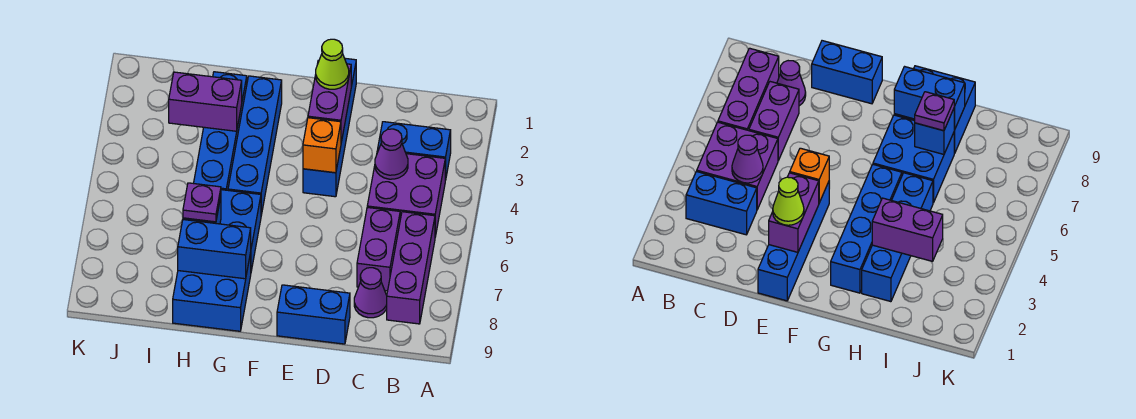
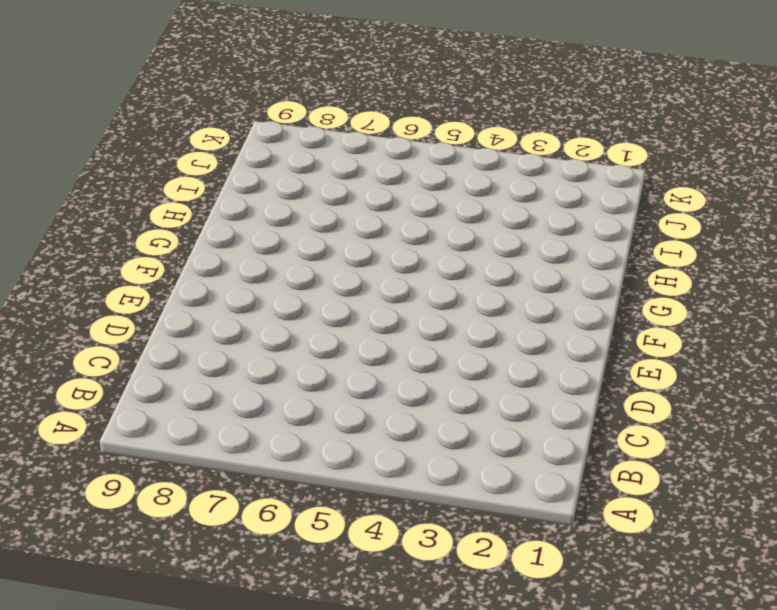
none -> blue brick B3:C3 level 1
none -> purple brick B4:C5 level 1
none -> purple brick B6:B8 level 1

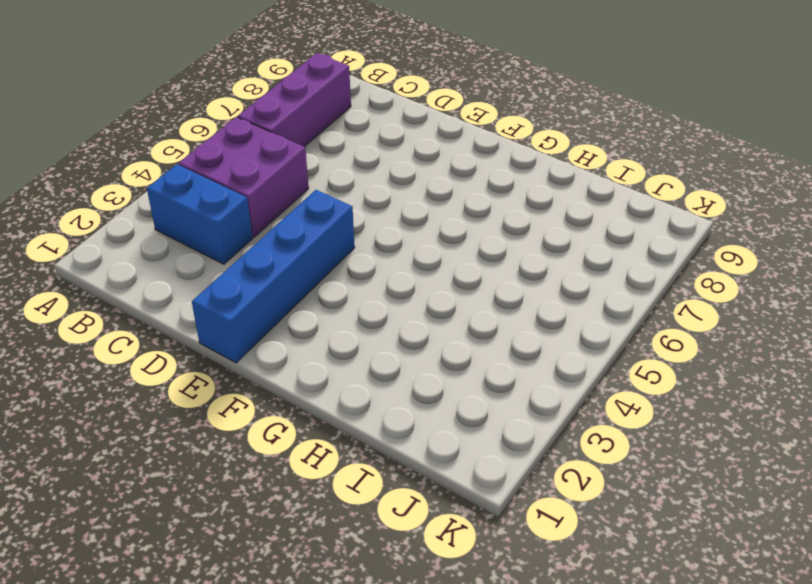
none -> purple brick C6:C7 level 1
none -> purple cone C8 level 1
none -> blue brick D9:E9 level 1

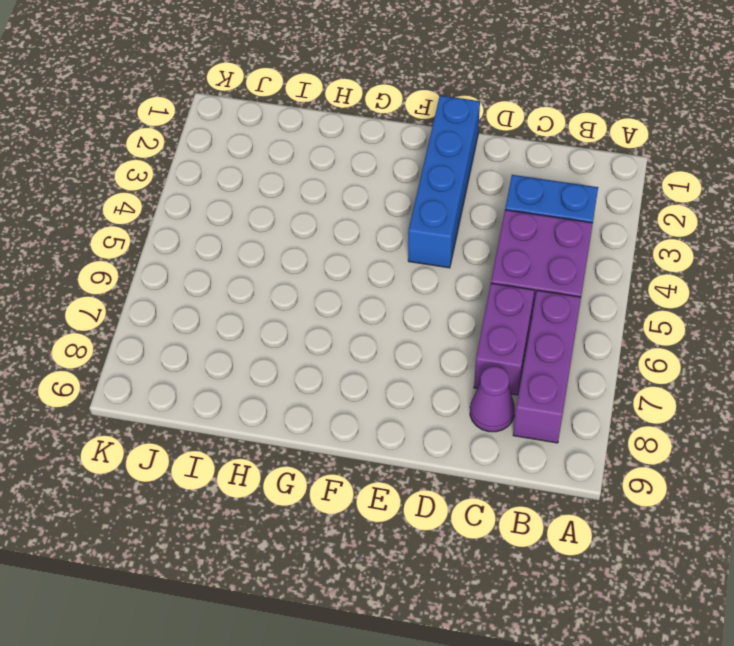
none -> blue brick D9:E9 level 1
none -> blue brick G2:G5 level 1
none -> blue brick G6:H7 level 1

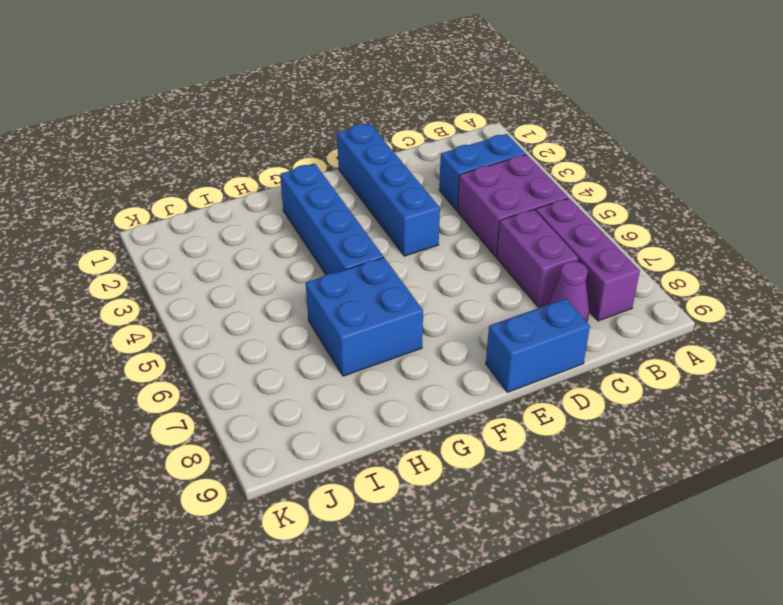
none -> blue brick G8:H9 level 1
none -> blue brick H2:H5 level 1
none -> purple cone C4 level 2

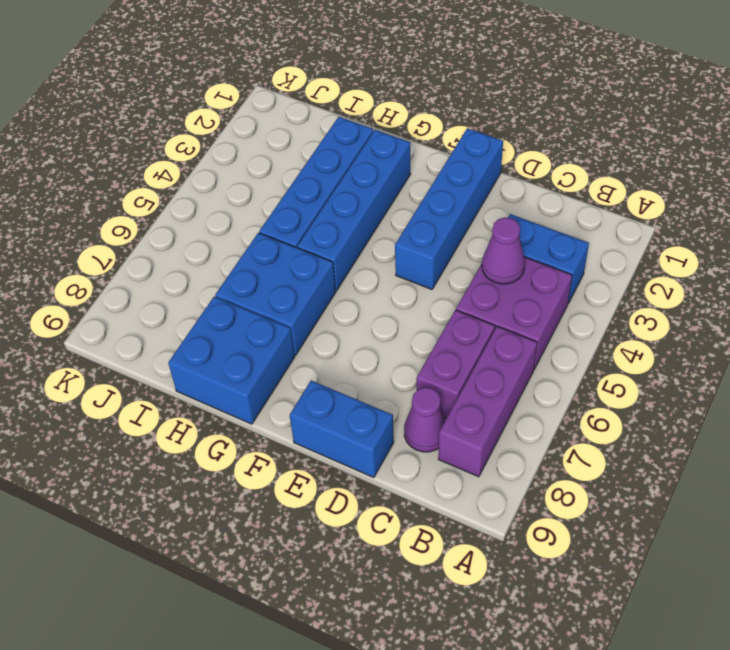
none -> purple brick E2:E3 level 2
none -> orange brick E4 level 2
none -> blue brick G8:H8 level 2

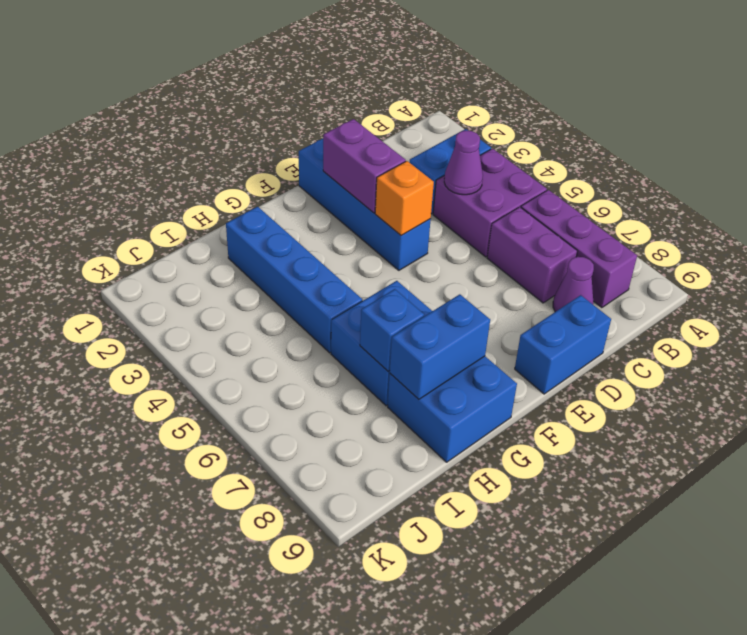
none -> blue brick G2:G5 level 1
none -> purple brick H3:I3 level 2
none -> lime cone E2 level 3

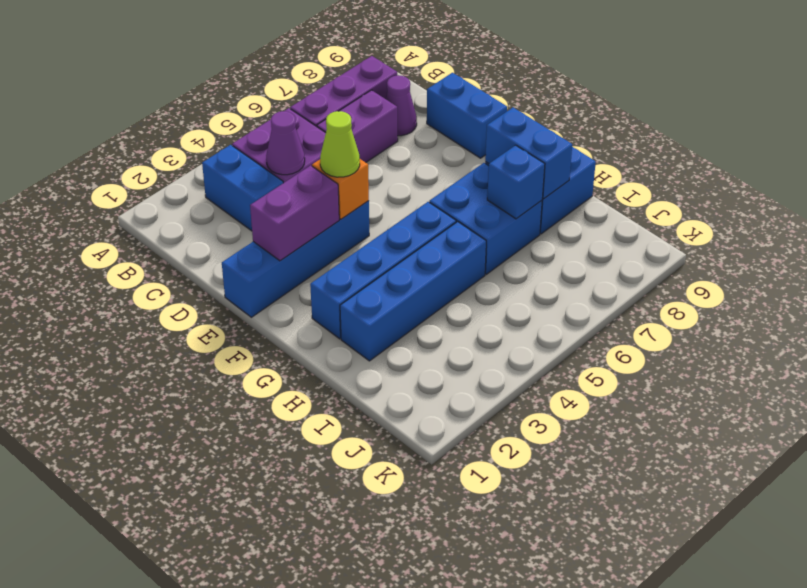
lime cone E4 level 3 -> lime cone E2 level 3
none -> purple brick H3:I3 level 2
none -> purple plate H7 level 3

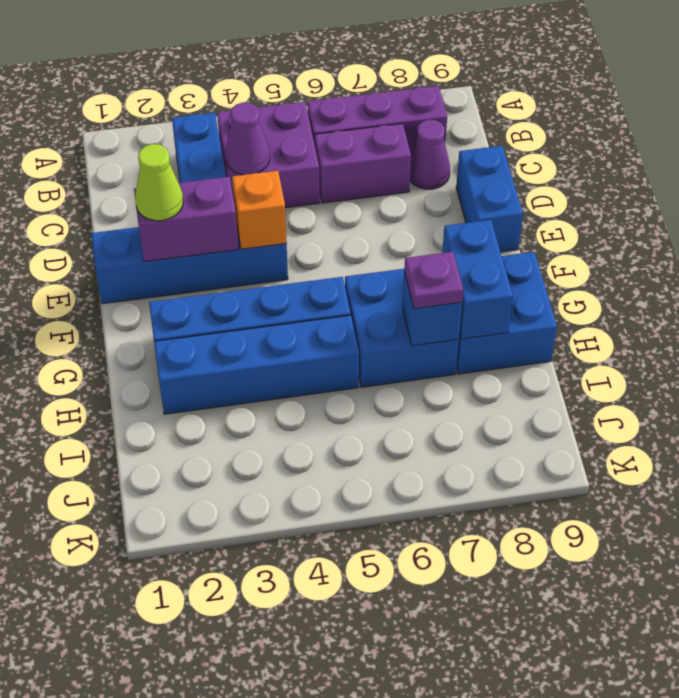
none -> purple brick H3:I3 level 2

